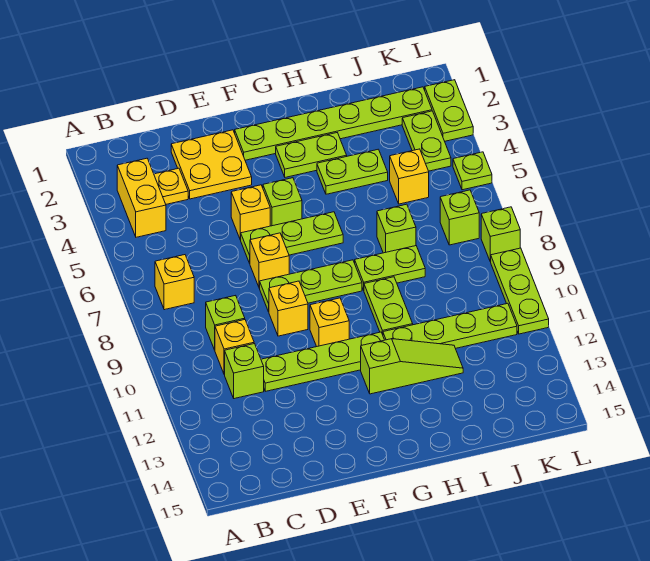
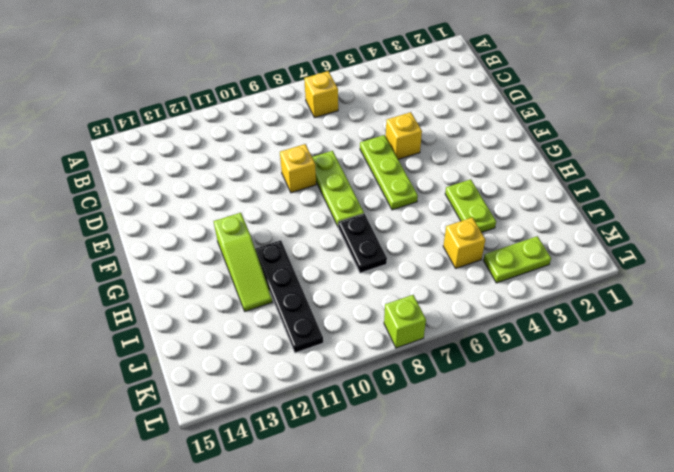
black plate H8:I8 level 1 -> lime plate H8:I8 level 1
black plate H11:K11 level 1 -> lime plate H11:K11 level 1
none -> yellow brick B3:B4 level 1
none -> yellow plate C3 level 1
none -> lime brick C9 level 1
none -> yellow brick C10 level 1

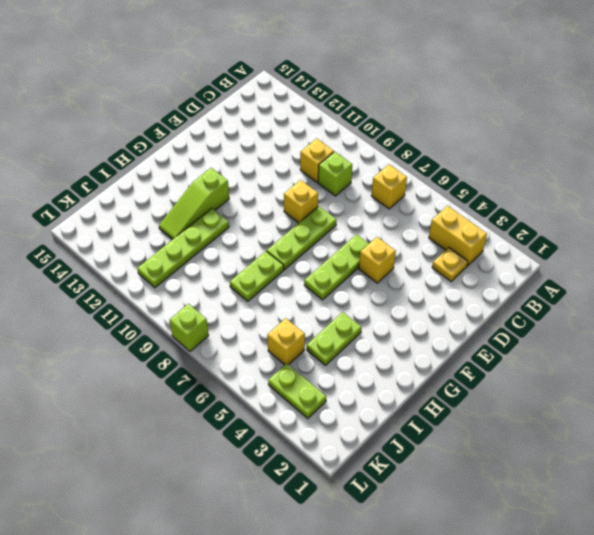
none -> lime brick C11 level 1
none -> yellow plate D2:E3 level 1
none -> lime plate D11:G11 level 1
none -> yellow brick E7 level 1

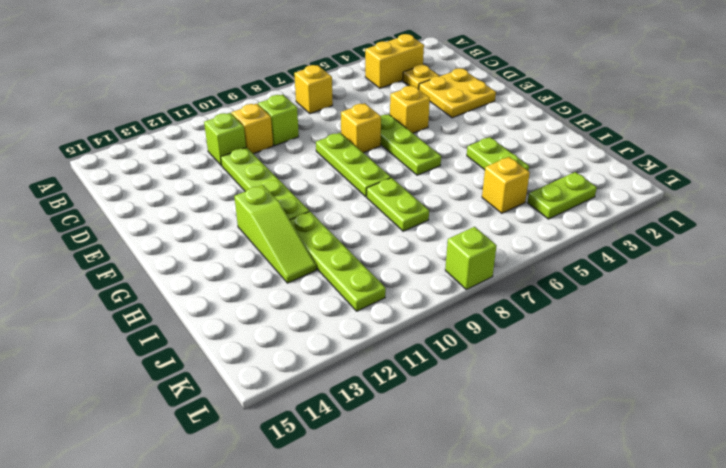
none -> yellow brick E9 level 1
none -> lime plate F2:K2 level 1
none -> lime brick F5 level 1
none -> yellow brick F10 level 1

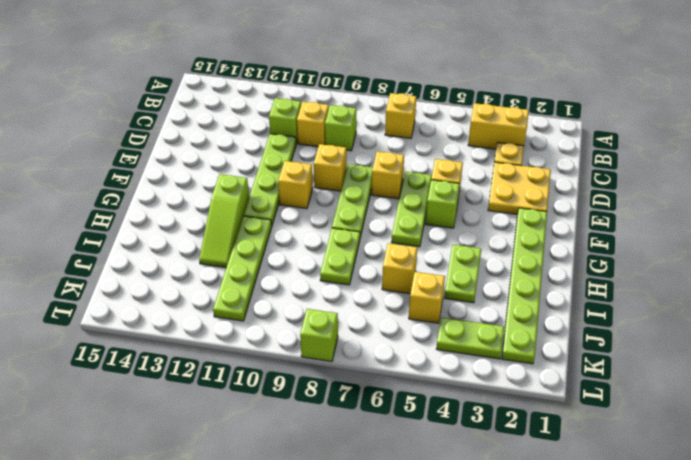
yellow brick I6 level 1 -> none
none -> lime plate G3:H3 level 1
none -> lime plate H9:H10 level 1
none -> lime brick I7 level 1
none -> lime brick K7 level 1

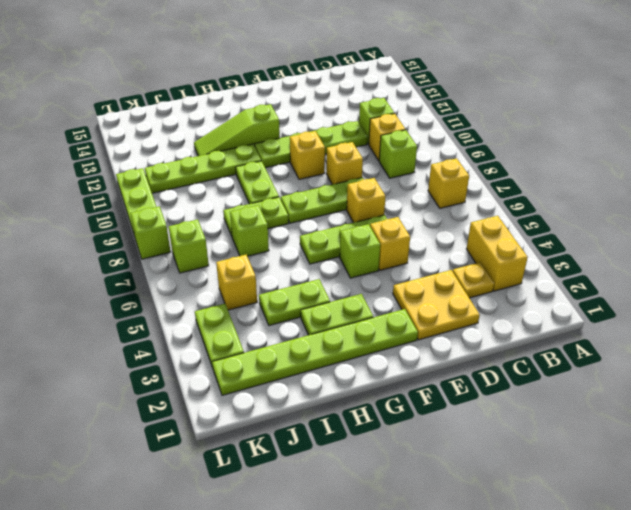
none -> lime plate L2:L3 level 1
none -> lime plate L5 level 1

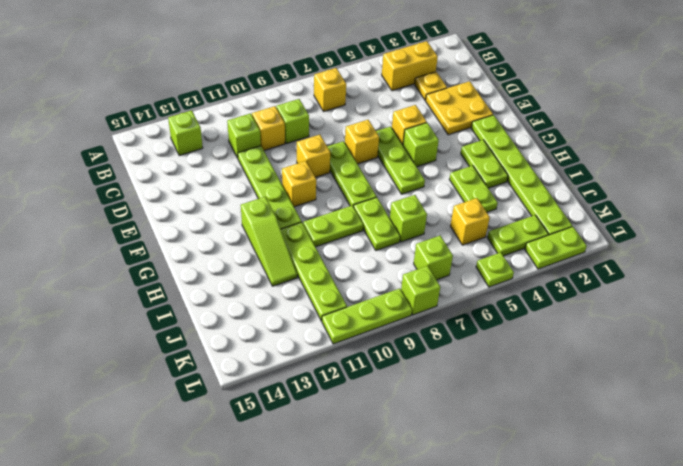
lime brick B13 level 1 -> none

